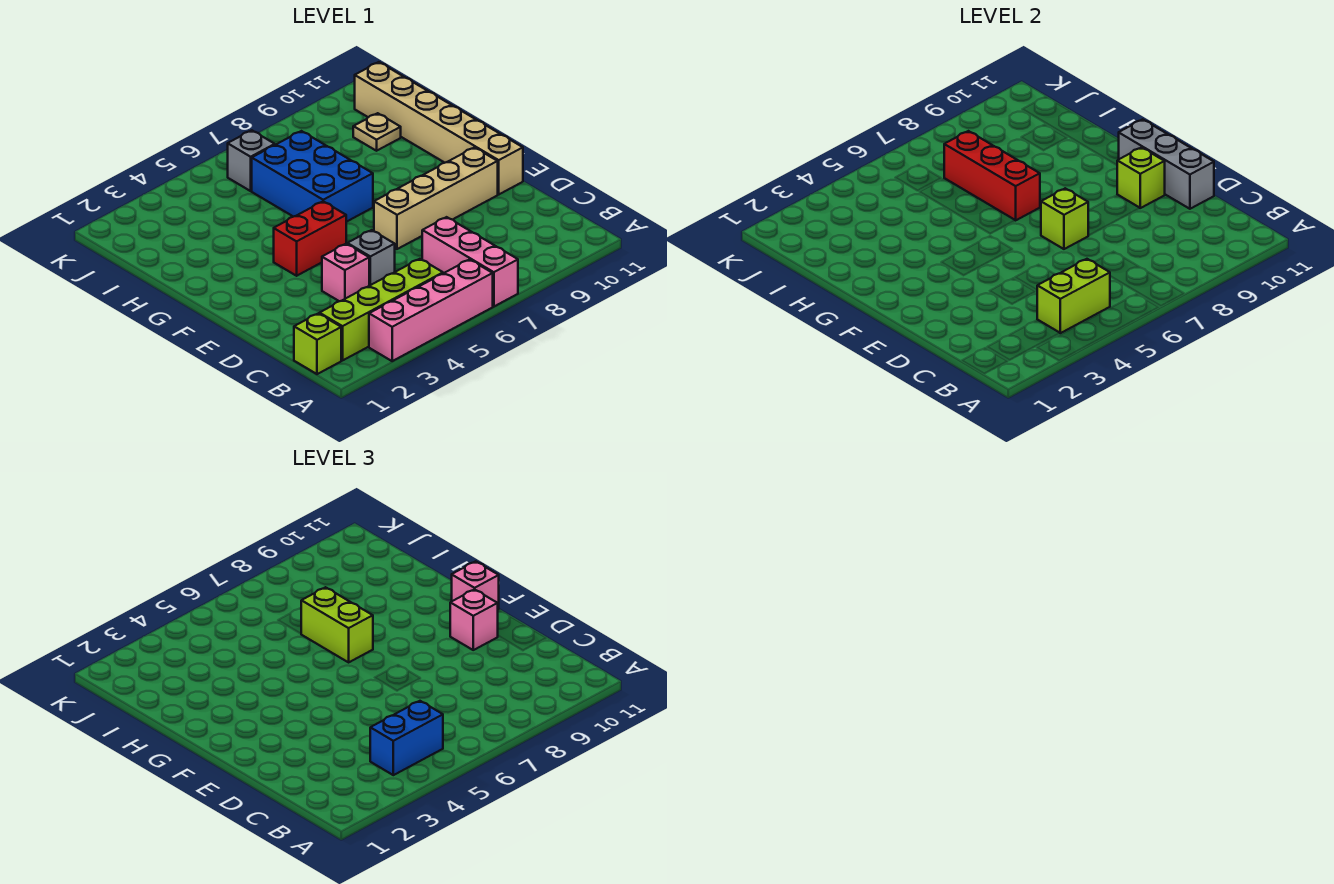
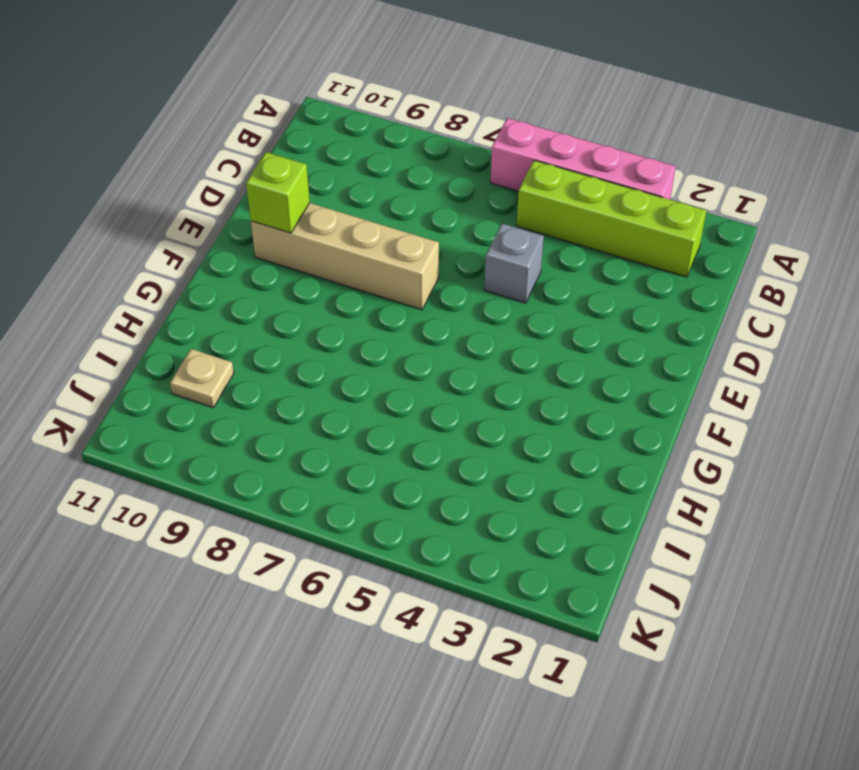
none -> pink brick A7:C7 level 1
none -> lime brick B1 level 1
none -> pink brick D4 level 1

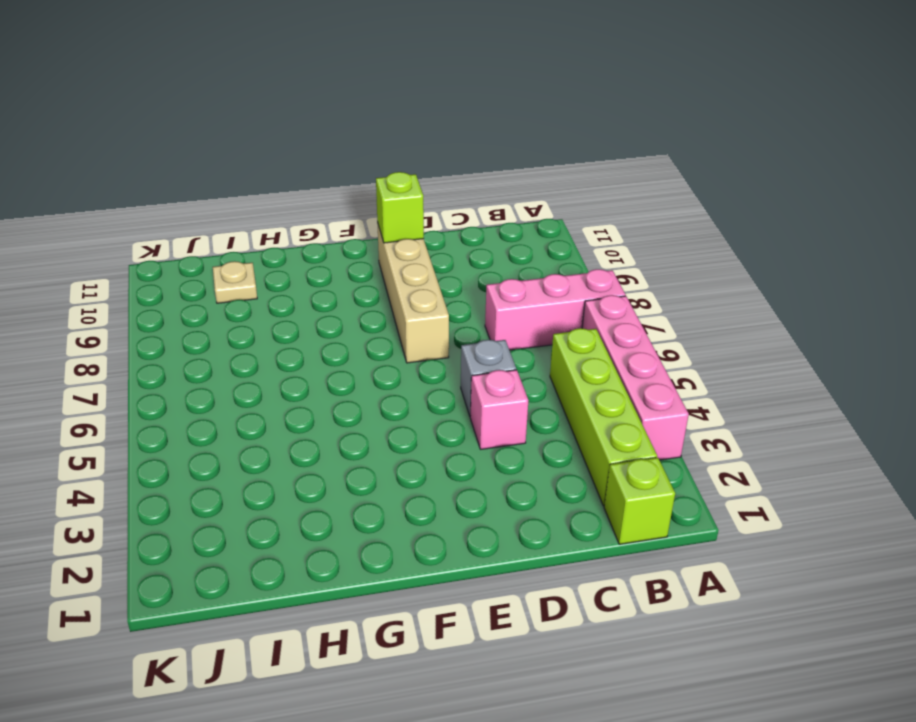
none -> tan brick E11:J11 level 1
none -> red brick F4:F5 level 1
none -> blue brick G6:I7 level 1

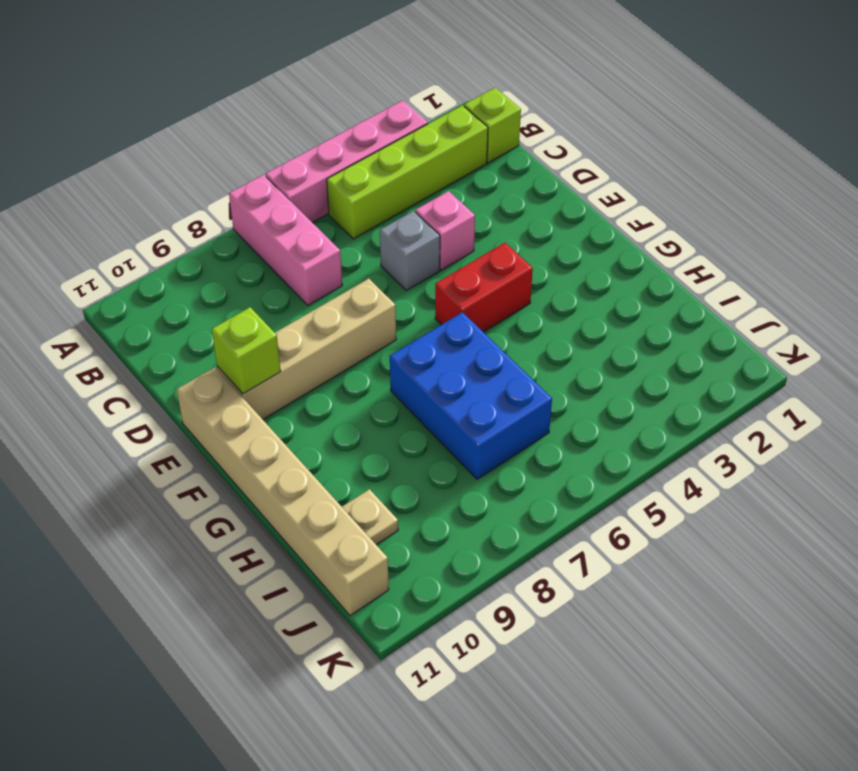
none -> grey brick J6 level 1
none -> lime brick B4:B5 level 2
none -> grey brick D11:F11 level 2

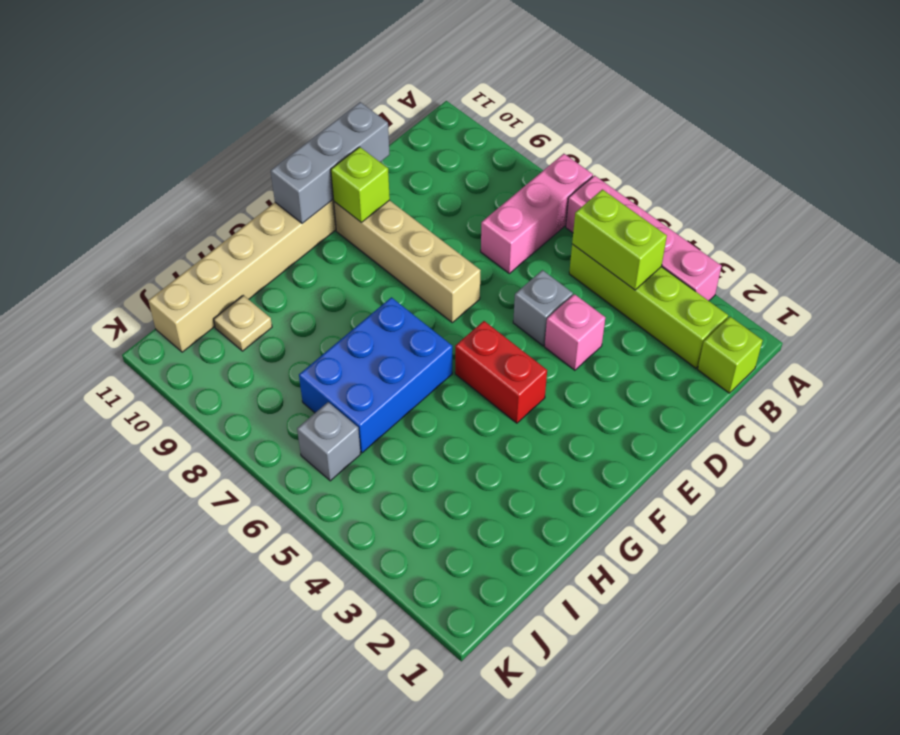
none -> lime brick E7 level 2
none -> red brick G7:I7 level 2
none -> blue brick B4:B5 level 3

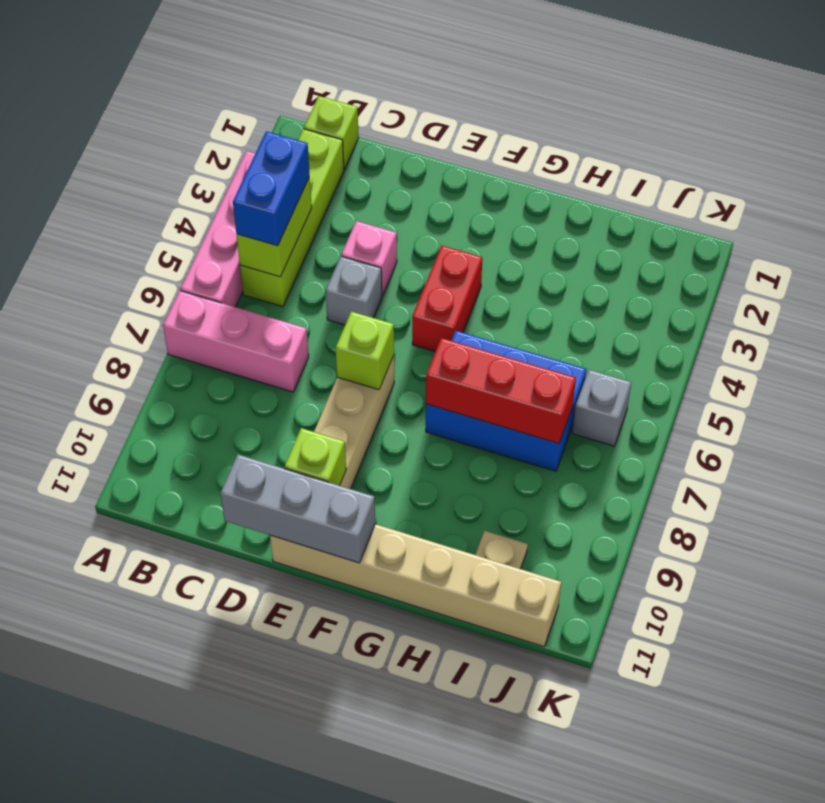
none -> pink brick E10 level 3
none -> pink brick F11 level 3
none -> lime brick G7:H7 level 3

